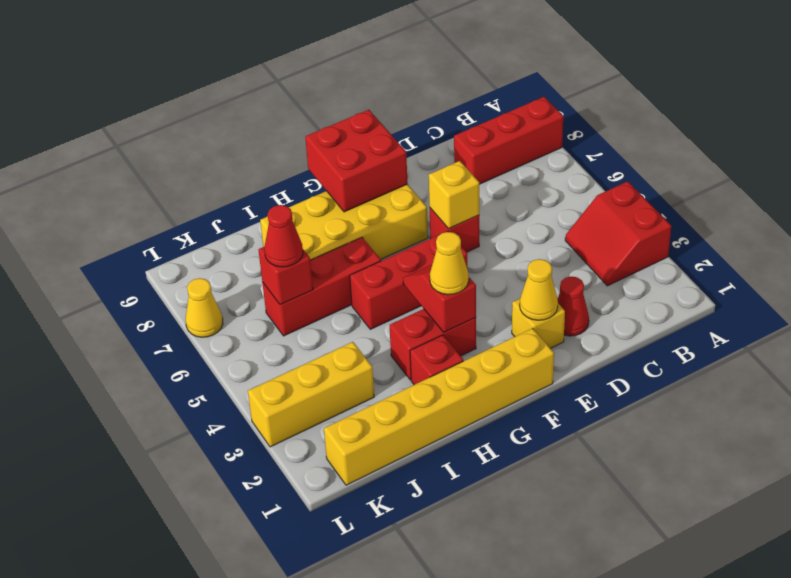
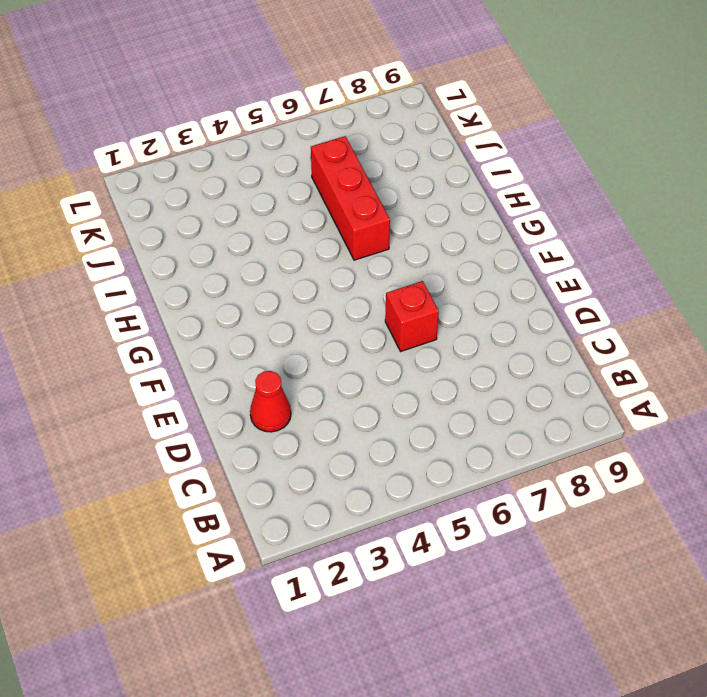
none -> red slope A3:B4 level 1 top A
none -> red brick A8:C8 level 1
none -> yellow brick E2 level 1

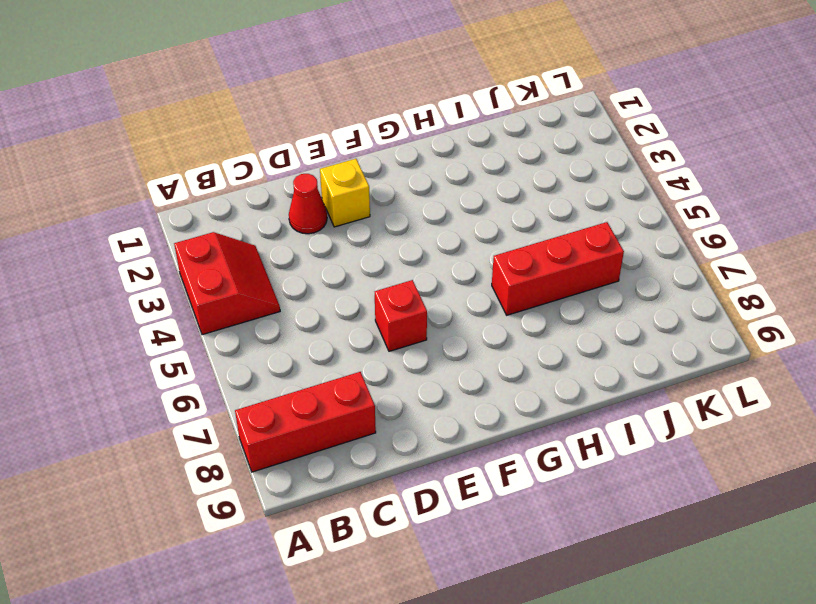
none -> yellow brick F1:K1 level 1
none -> red brick F5:H5 level 1
none -> yellow brick F7:I8 level 1

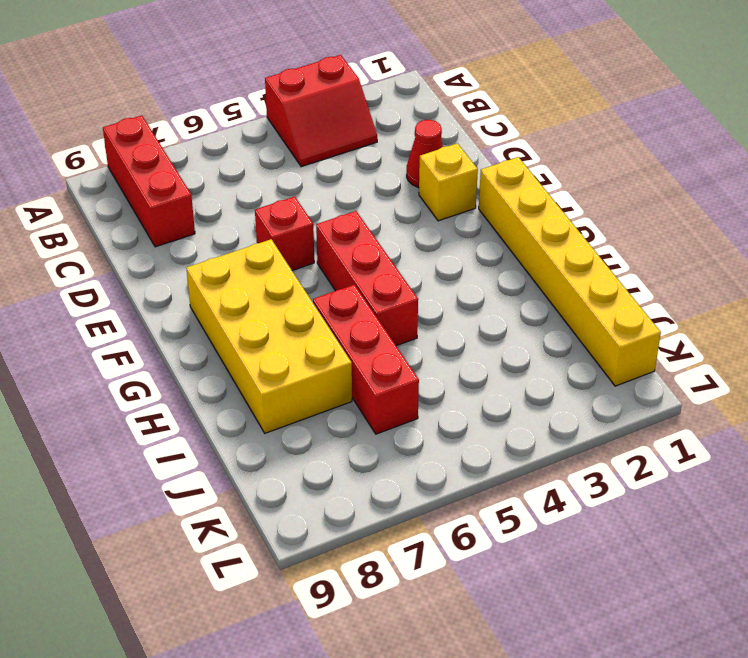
none -> red brick G3:H3 level 1
none -> red brick H2 level 1
none -> yellow brick J3:L3 level 1

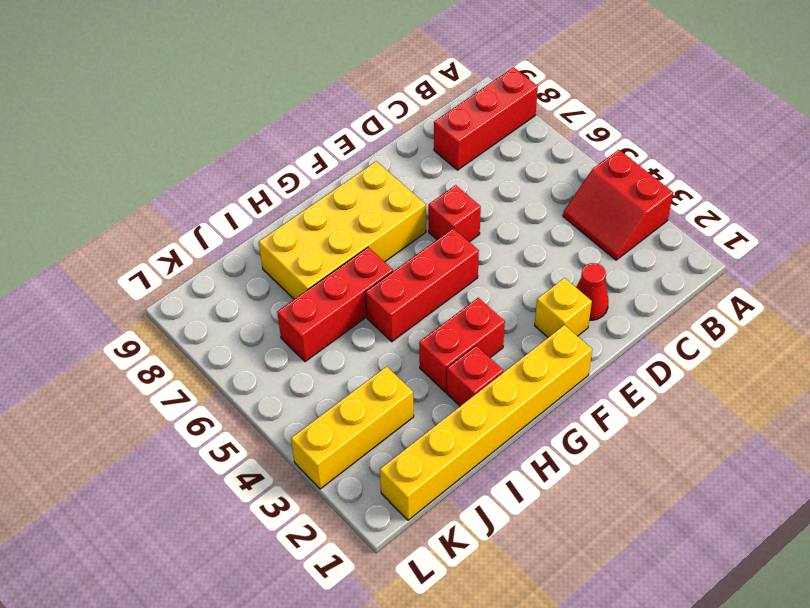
none -> yellow cone L7 level 1
none -> yellow cone E2 level 2
none -> yellow brick E6 level 2

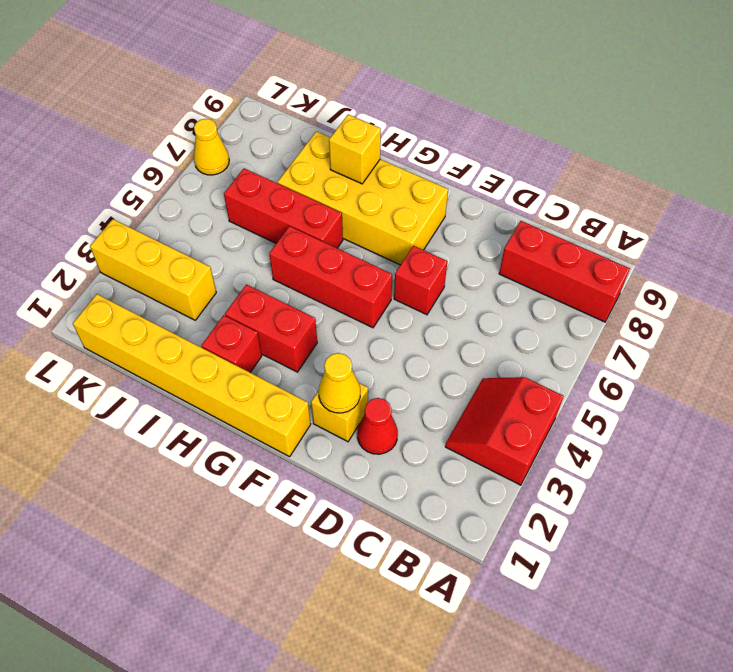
yellow brick H8 level 2 -> yellow brick E6 level 2
none -> red brick F8:G9 level 2
none -> red slope G3:G4 level 2 top 3
none -> red brick J6 level 2

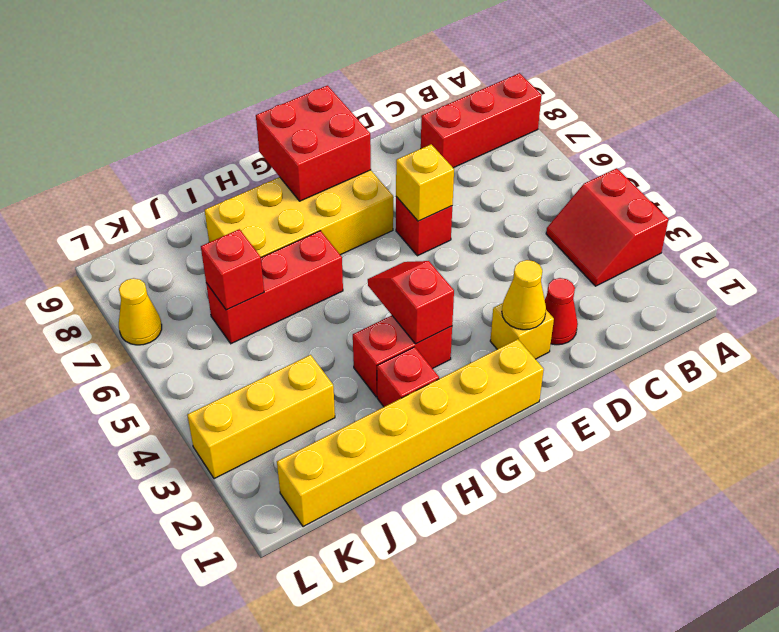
none -> red brick F5:H5 level 1
none -> yellow cone G3 level 3
none -> red cone J6 level 3

